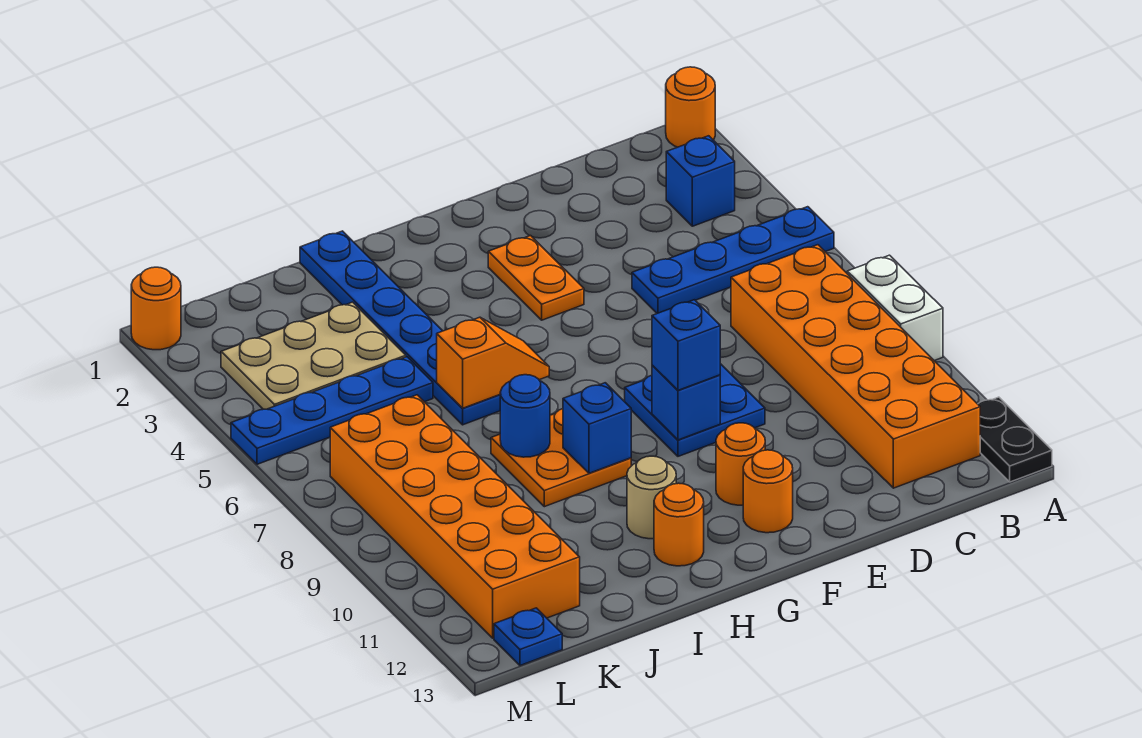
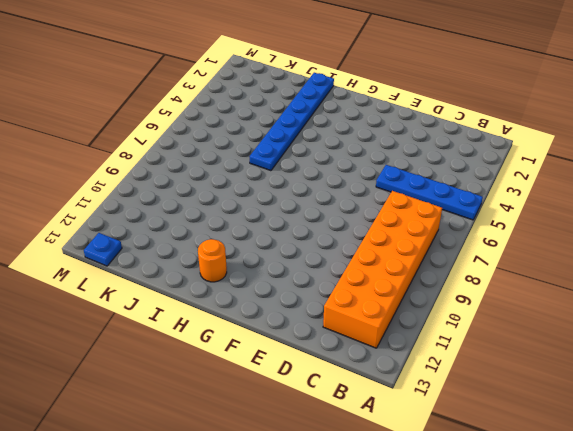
none -> orange round brick A1 level 1
none -> white brick A8:A9 level 1
none -> black plate A12:A13 level 1

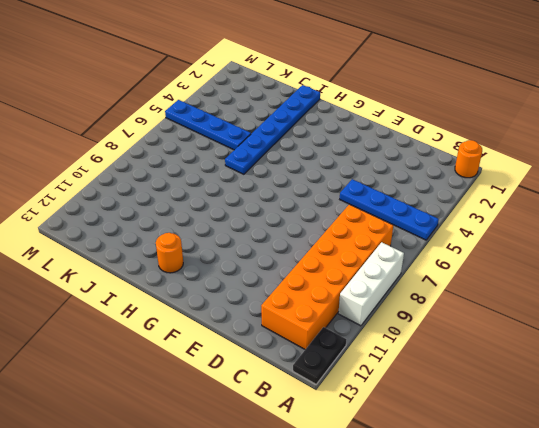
white brick A8:A10 level 1 -> white brick A8:A9 level 1
none -> blue brick B3 level 1
none -> blue plate E8:F9 level 1
none -> orange plate F3:F4 level 1

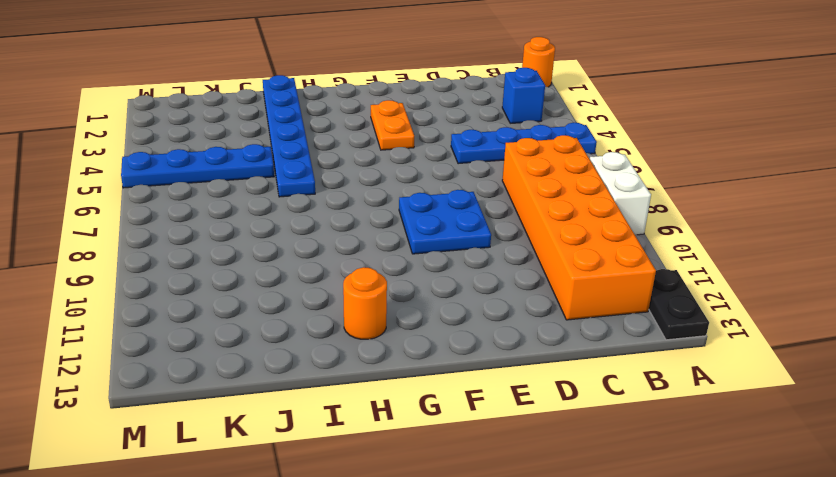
none -> orange round brick F11 level 1
none -> orange round brick F12 level 1
none -> orange plate H8:I9 level 1

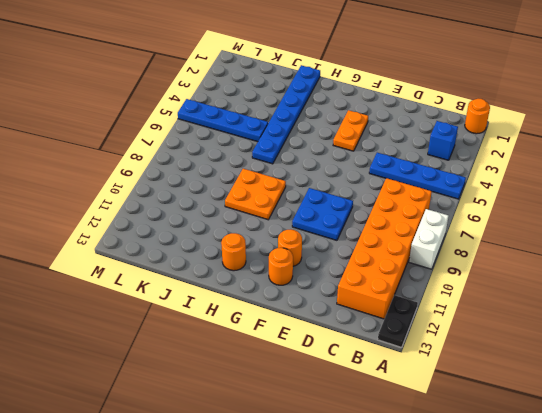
none -> tan round brick H11 level 1
none -> tan plate J3:L4 level 1
none -> orange brick K7:L12 level 1

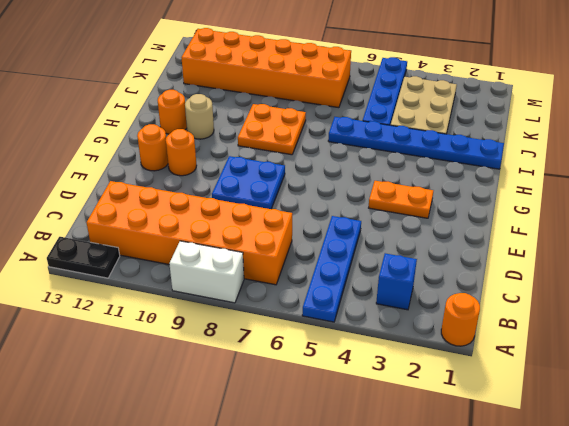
none -> blue plate L13 level 1
none -> orange round brick M1 level 1
none -> blue brick F9 level 2

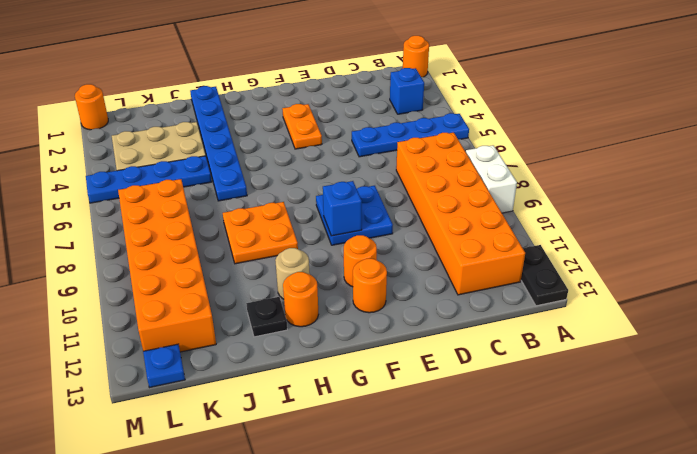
black plate I12 level 1 -> none
none -> orange slope H6:I6 level 2 top I
none -> blue brick H9 level 2
none -> blue round brick I8 level 2

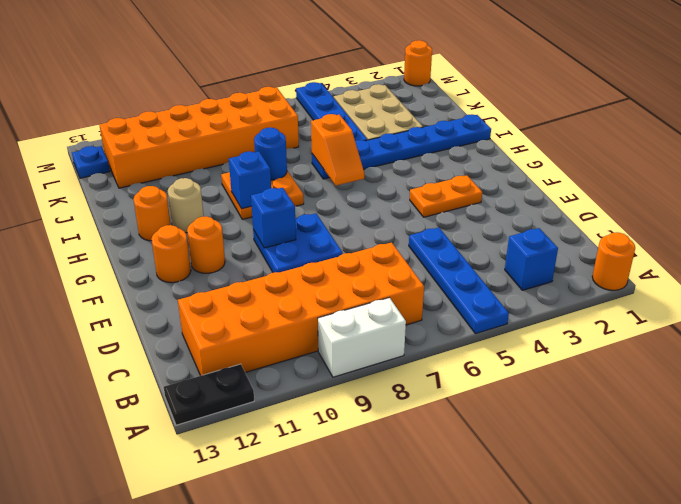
none -> blue brick F9 level 3

